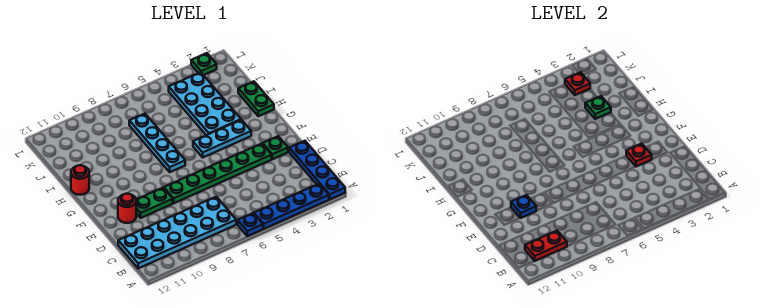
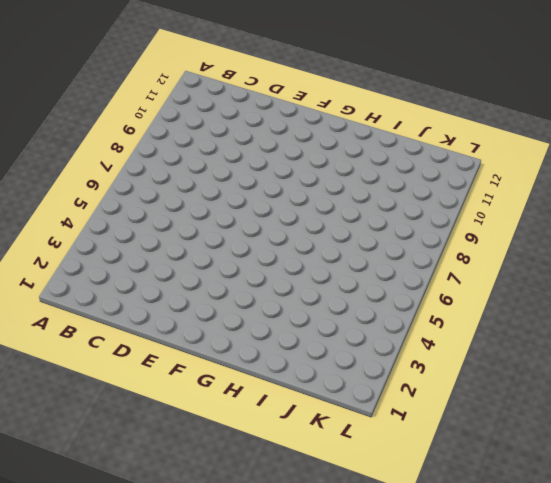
none -> blue plate A1:D1 level 1
none -> blue plate A2:A5 level 1
none -> blue plate A6 level 1

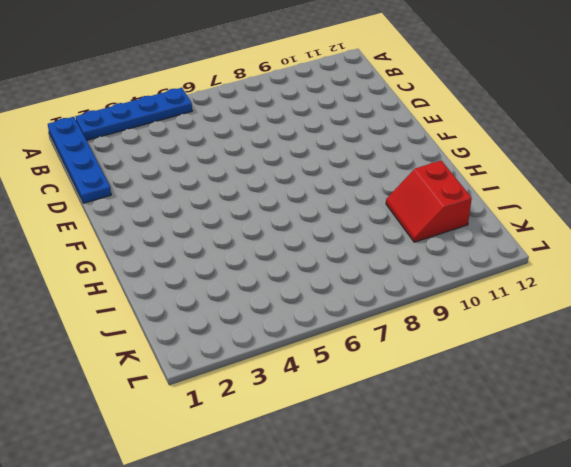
red slope I10:J11 level 1 top 11 -> none
none -> blue plate A6 level 1
none -> cyan plate B7:C12 level 1
none -> green plate E2 level 1

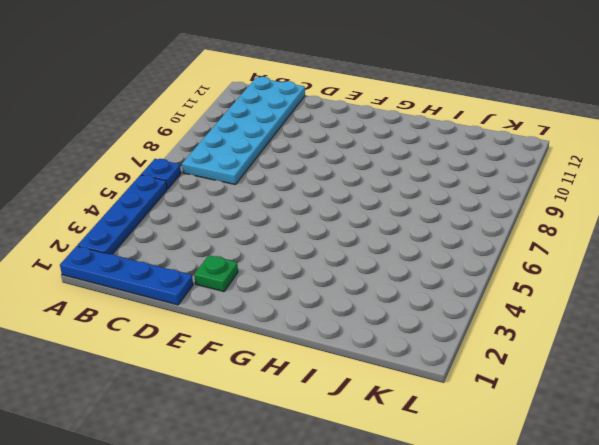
none -> green plate E3:E8 level 1
none -> green plate E9:E10 level 1
none -> red round brick E11 level 1

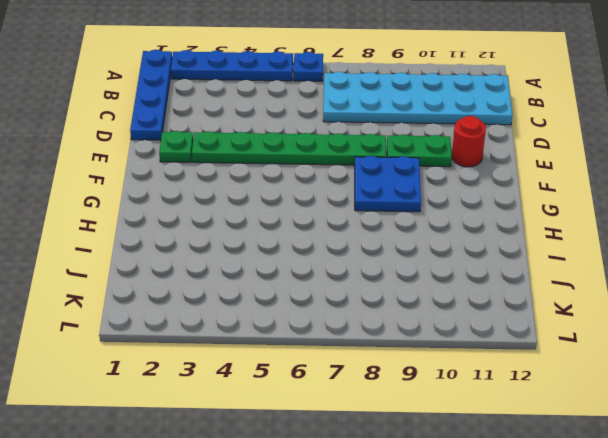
blue plate F8:G9 level 1 -> none
none -> cyan plate G3:G5 level 1
none -> cyan plate G7:J7 level 1
none -> green plate H1:I1 level 1

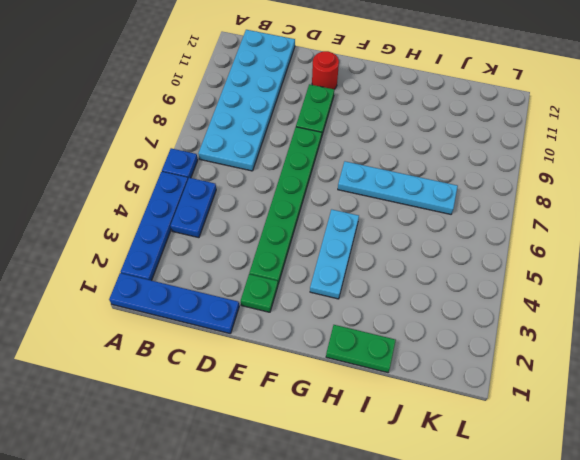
blue plate B4:B5 level 1 -> none
none -> cyan plate H3:K4 level 1
none -> red round brick H12 level 1
none -> green plate L2 level 1

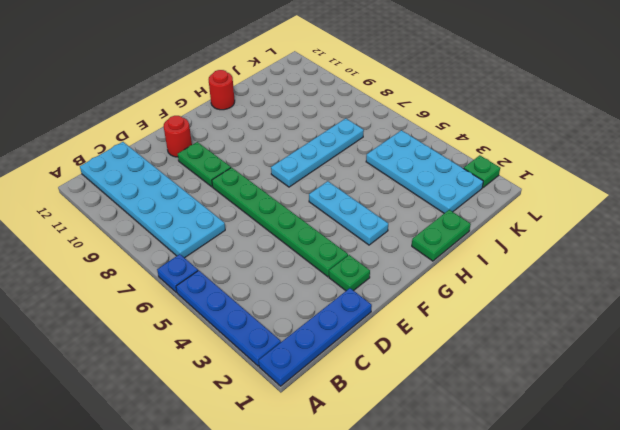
cyan plate J2:K5 level 1 -> cyan plate H3:K4 level 1
none -> red plate B10:B11 level 2
none -> red plate E3 level 2
none -> blue plate E10 level 2

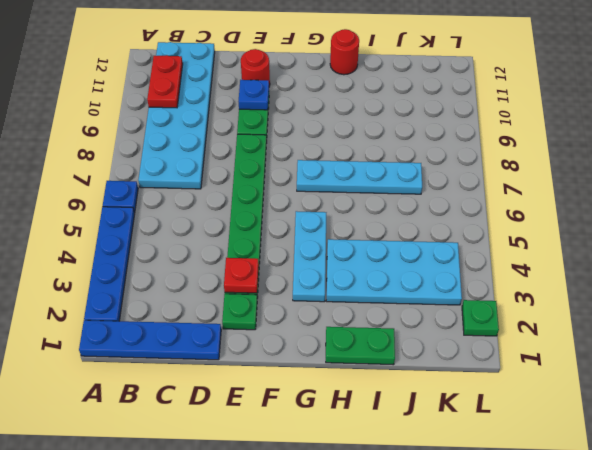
none -> green plate I3 level 2
none -> red plate K3 level 2

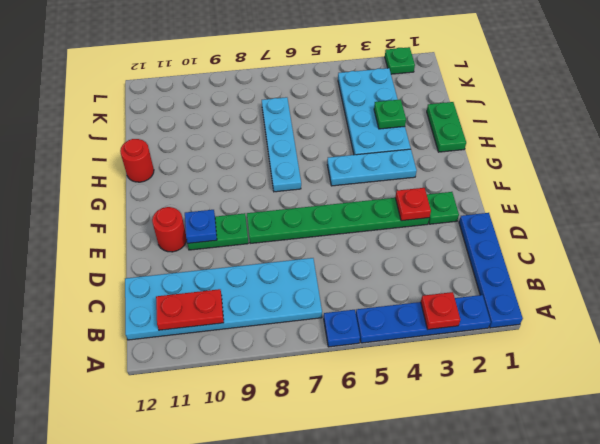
red plate A3 level 2 -> red plate K3 level 2

